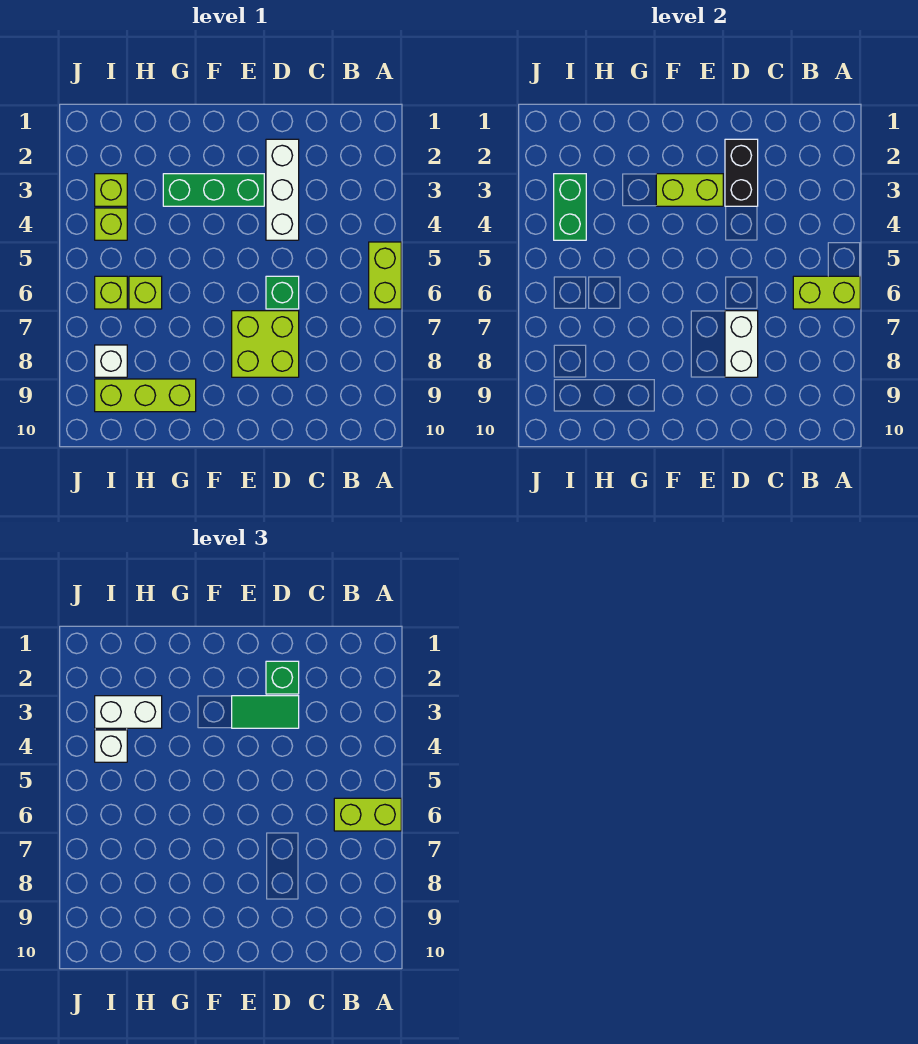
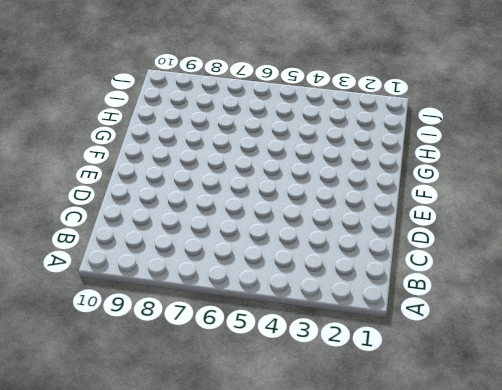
none -> lime brick A5:A6 level 1
none -> white brick D2:D4 level 1
none -> green brick D6 level 1

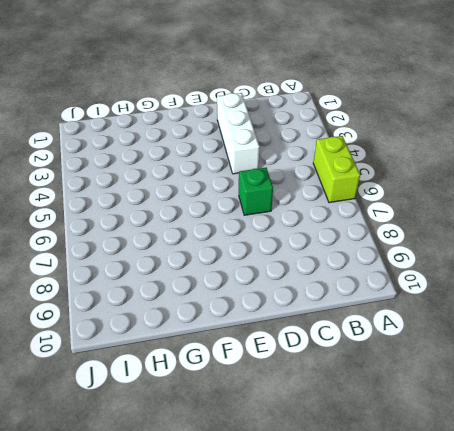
none -> lime brick D7:E8 level 1
none -> green brick E3:G3 level 1
none -> lime brick G9:I9 level 1

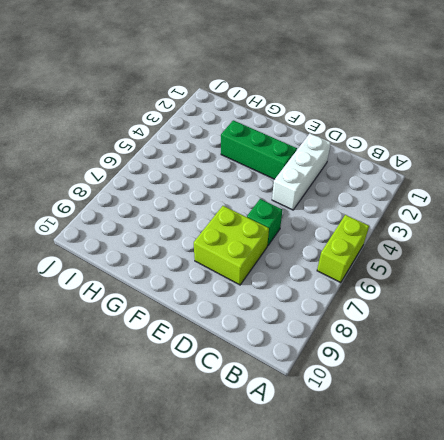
none -> lime brick G9:I9 level 1
none -> lime brick H6 level 1
none -> lime brick I3 level 1

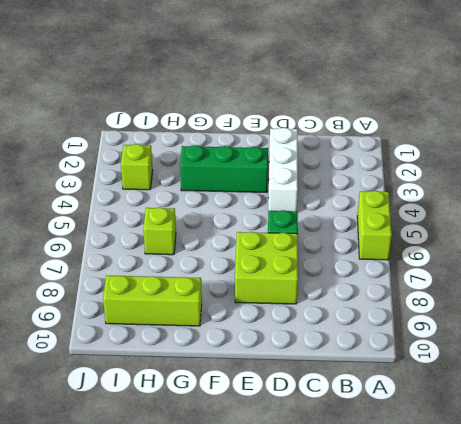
none -> lime brick I4 level 1
none -> lime brick I6 level 1
none -> white brick I8 level 1

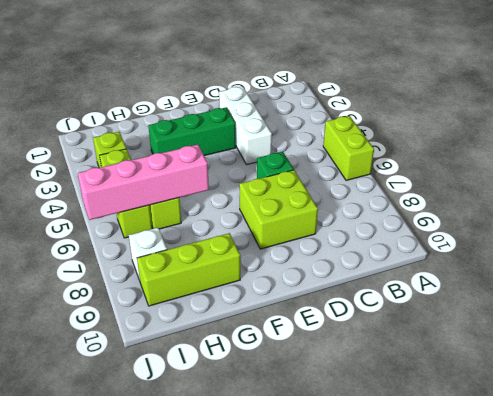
pink brick G6:J6 level 2 -> none
none -> lime brick A6:B6 level 2
none -> black brick D2:D3 level 2
none -> white brick D7:D8 level 2

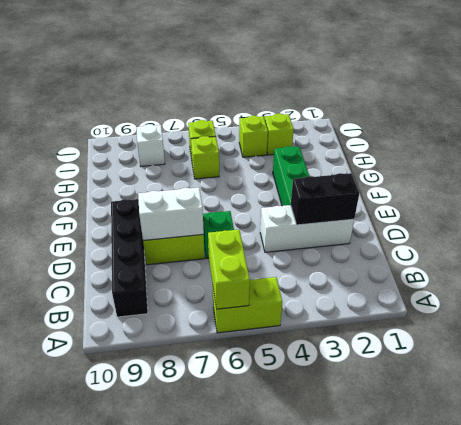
black brick B9:E9 level 1 -> none
none -> lime brick G9:I9 level 1
none -> lime brick E3:F3 level 2
none -> green brick I3:I4 level 2

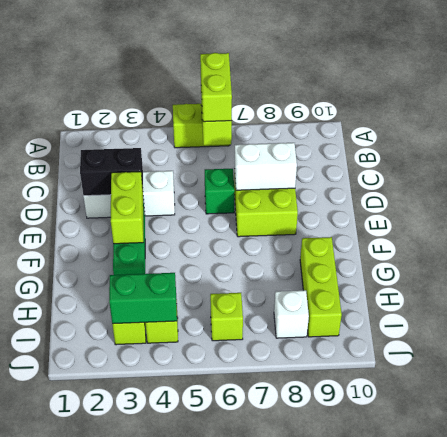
none -> lime brick H6 level 1
none -> green brick D2 level 3
none -> green tile D3:E3 level 3

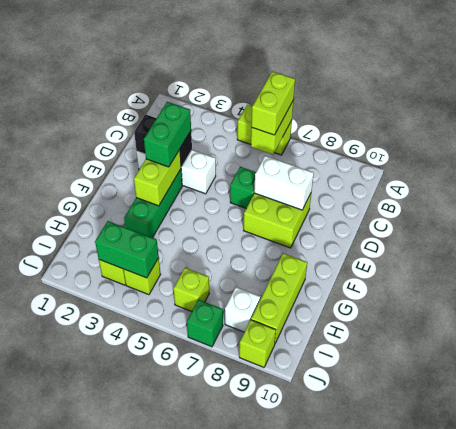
green brick D3:E3 level 3 -> green tile D3:E3 level 3
green brick J7 level 1 -> green brick D2 level 3
lime brick J9 level 1 -> lime brick H6 level 1
none -> white brick H3:I3 level 3
none -> white brick I4 level 3

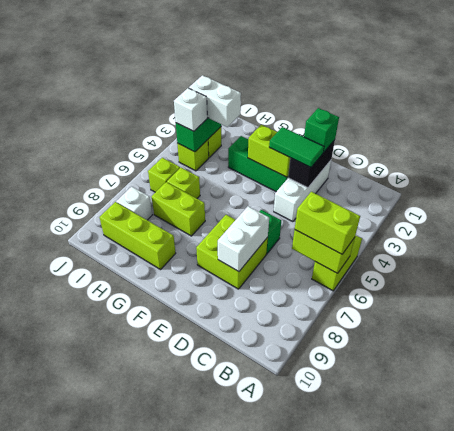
lime brick G7:H7 level 1 -> none

